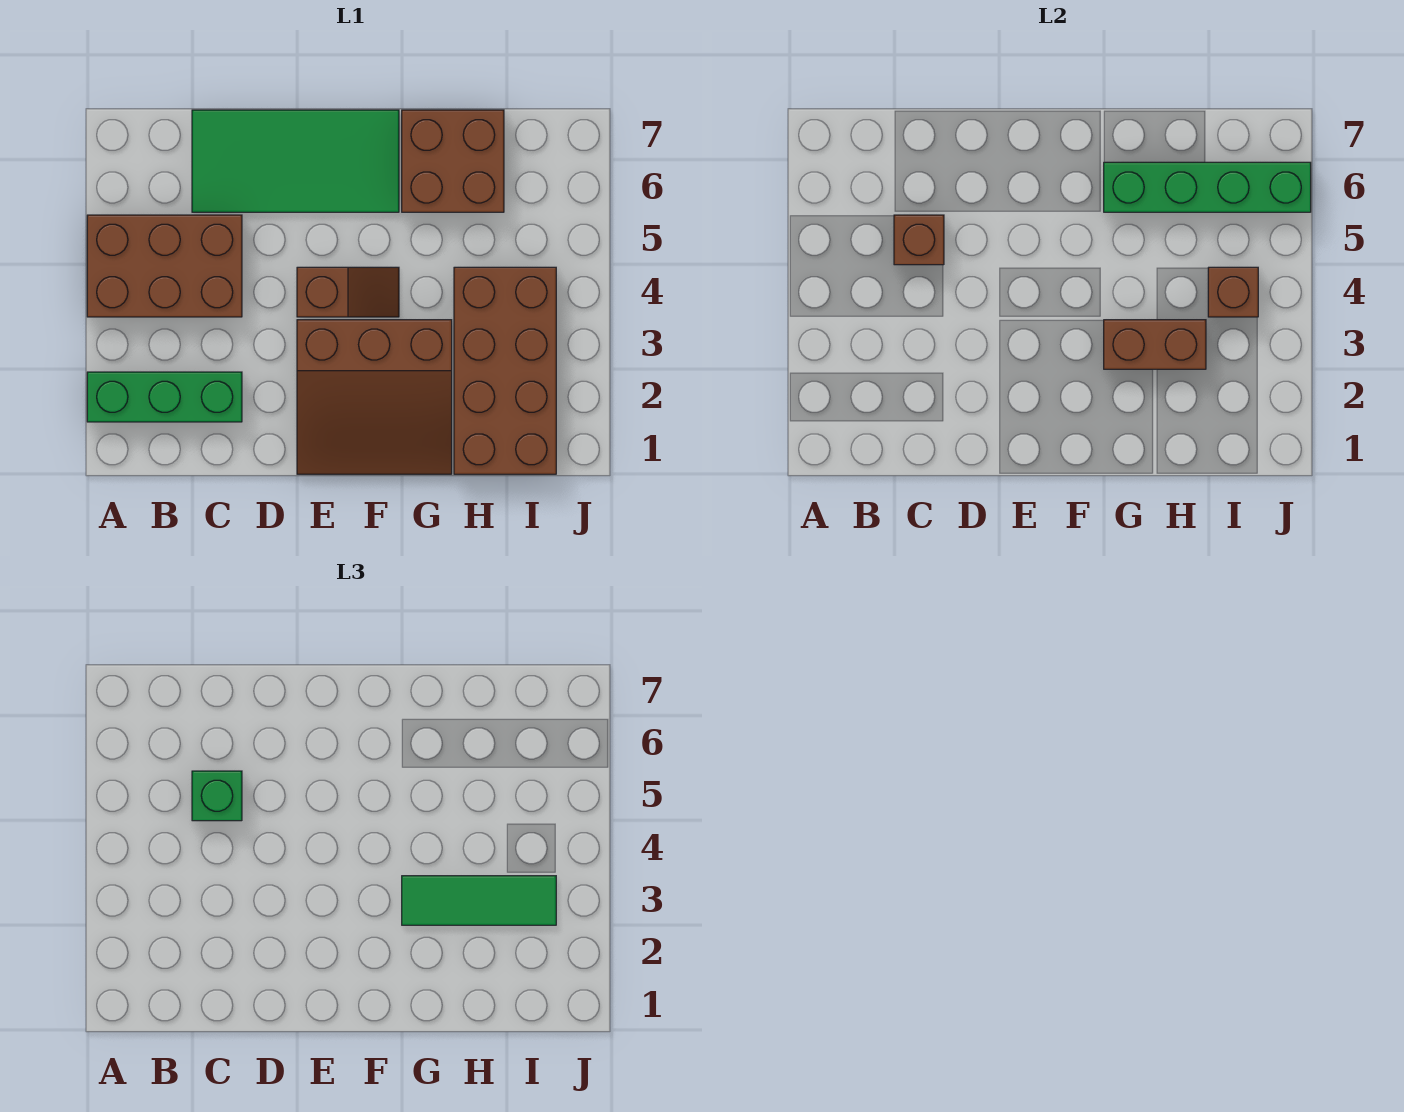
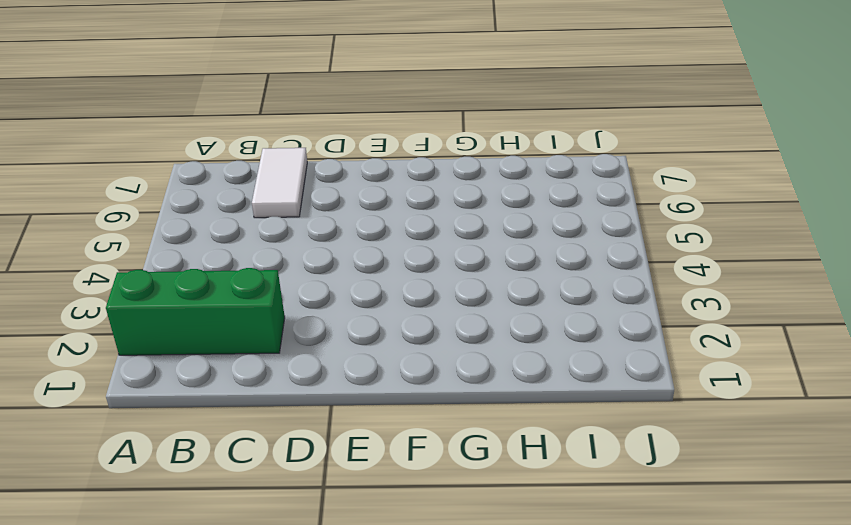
white tile C6:C7 level 1 -> green tile C6:F7 level 1
none -> brown brick A4:C5 level 1
none -> brown slope E1:G3 level 1 top 3
none -> brown slope E4:F4 level 1 top E

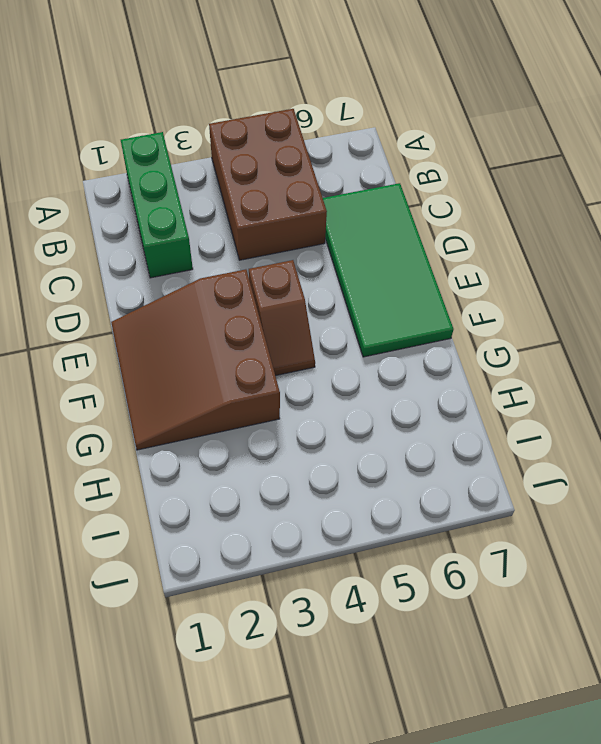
none -> brown brick G6:H7 level 1
none -> brown brick H1:I4 level 1
none -> brown brick C5 level 2

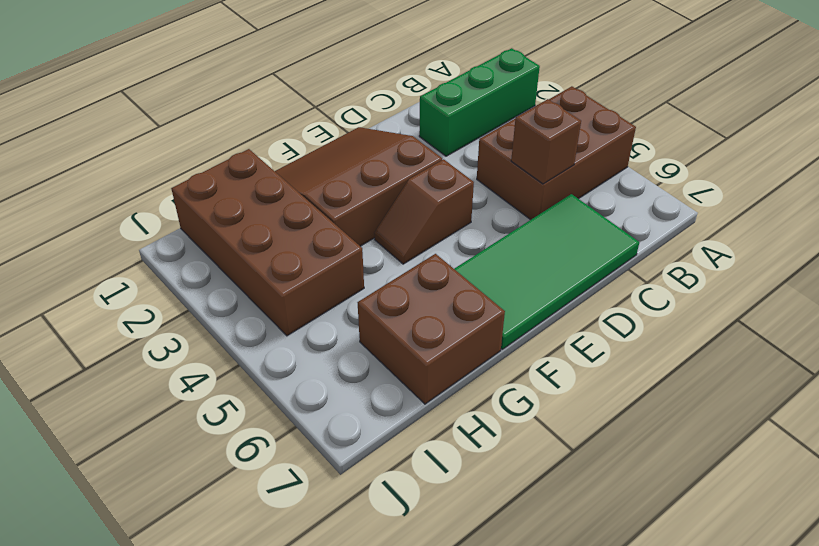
none -> brown brick G3:H3 level 2
none -> green brick G6:J6 level 2
none -> brown brick I4 level 2

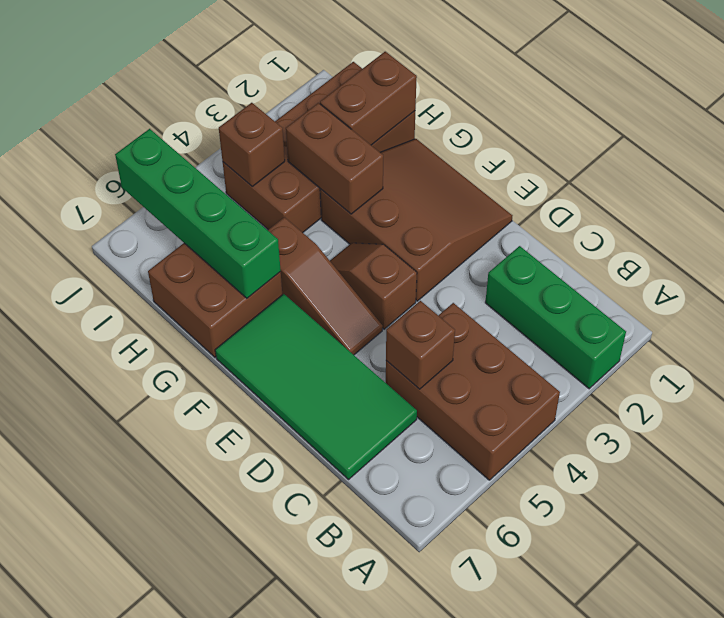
brown slope E5:G5 level 1 top G -> none
brown brick H1:H2 level 2 -> none
none -> green brick C5 level 3
none -> green tile G3:I3 level 3

